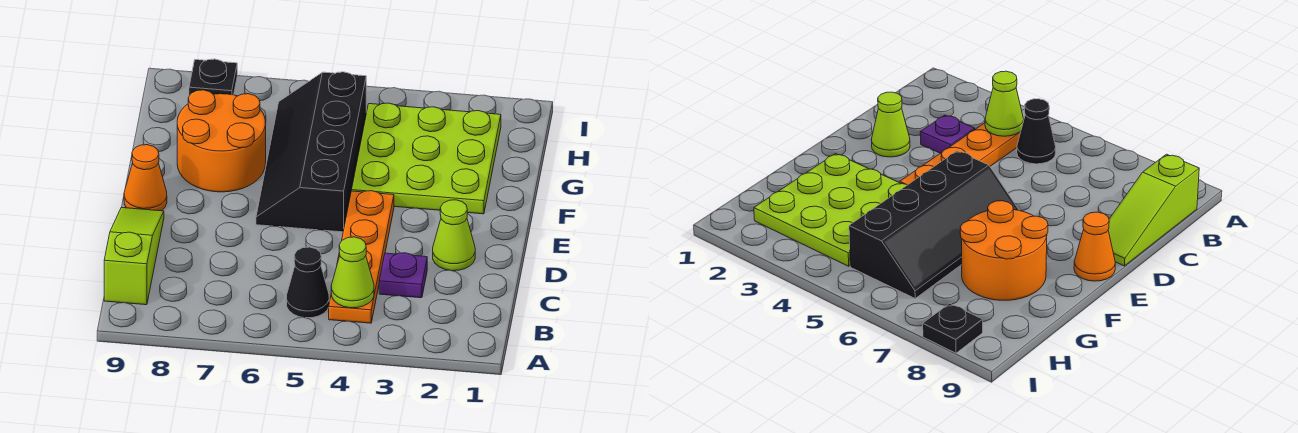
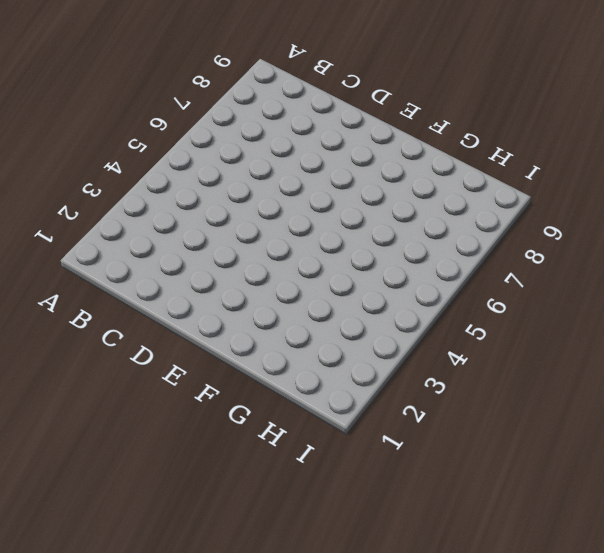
none -> orange plate B4:E4 level 1
none -> black cone B5 level 1

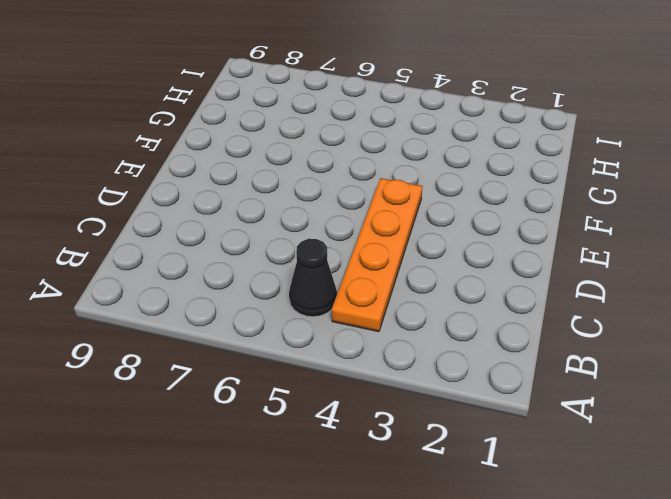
none -> lime slope B9:D9 level 1 top B
none -> purple plate C3 level 1

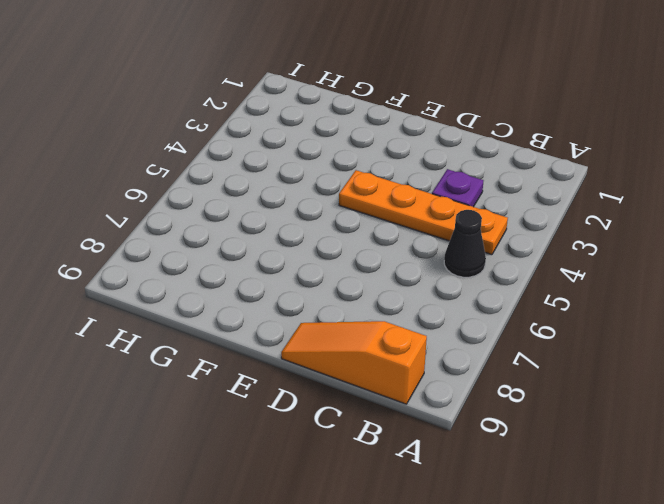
orange slope B9:D9 level 1 top B -> lime slope B9:D9 level 1 top B
none -> lime cone D2 level 1
none -> black slope E5:H6 level 1 top 5

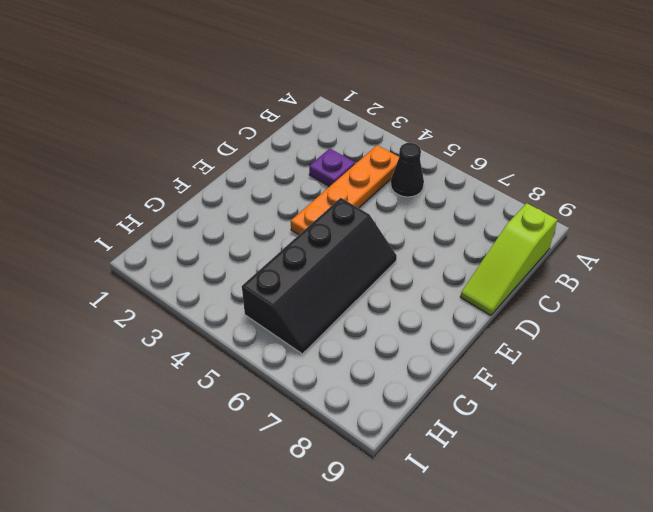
none -> lime cone D2 level 1
none -> orange cone E9 level 1

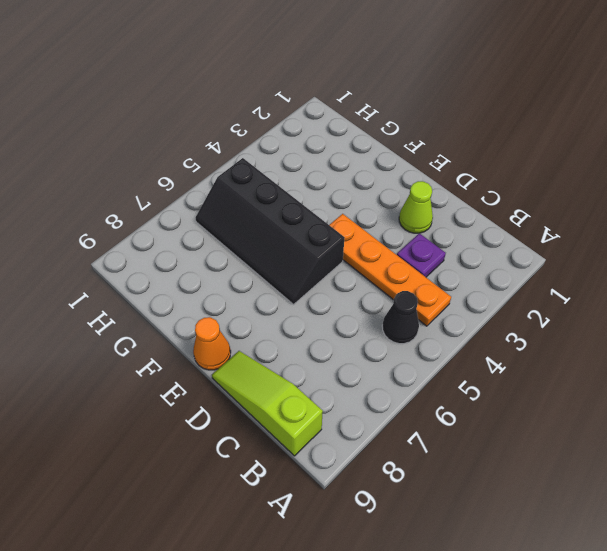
none -> lime plate F2:H4 level 1
none -> orange round brick F7:G8 level 1

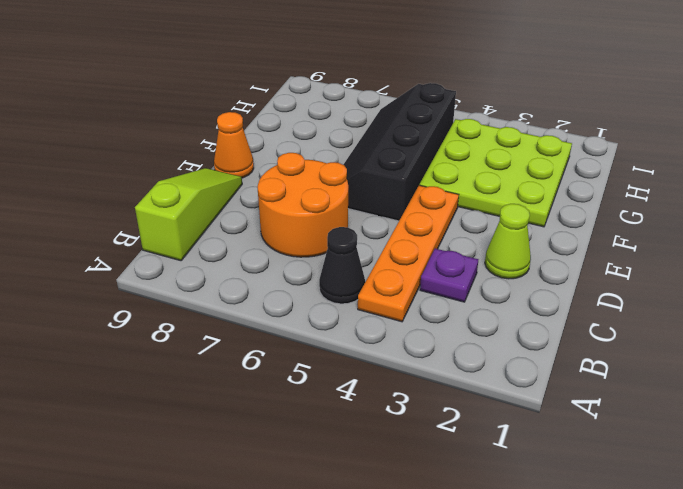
orange round brick C6:D7 level 1 -> orange round brick F7:G8 level 1
none -> black plate I8 level 1
none -> lime cone B4 level 2

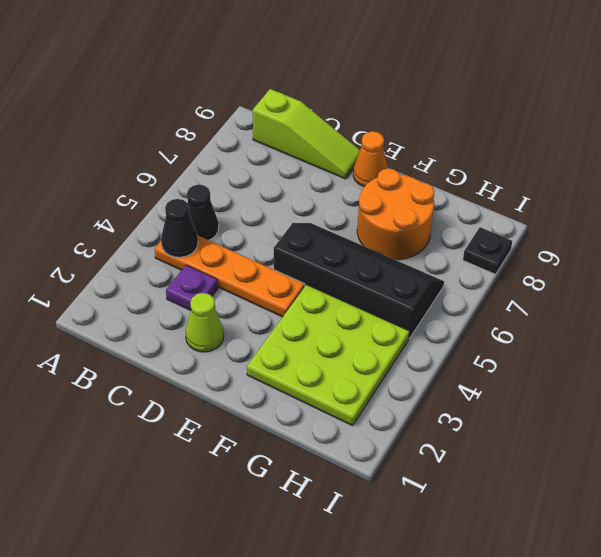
black cone B4 level 2 -> lime cone B4 level 2

